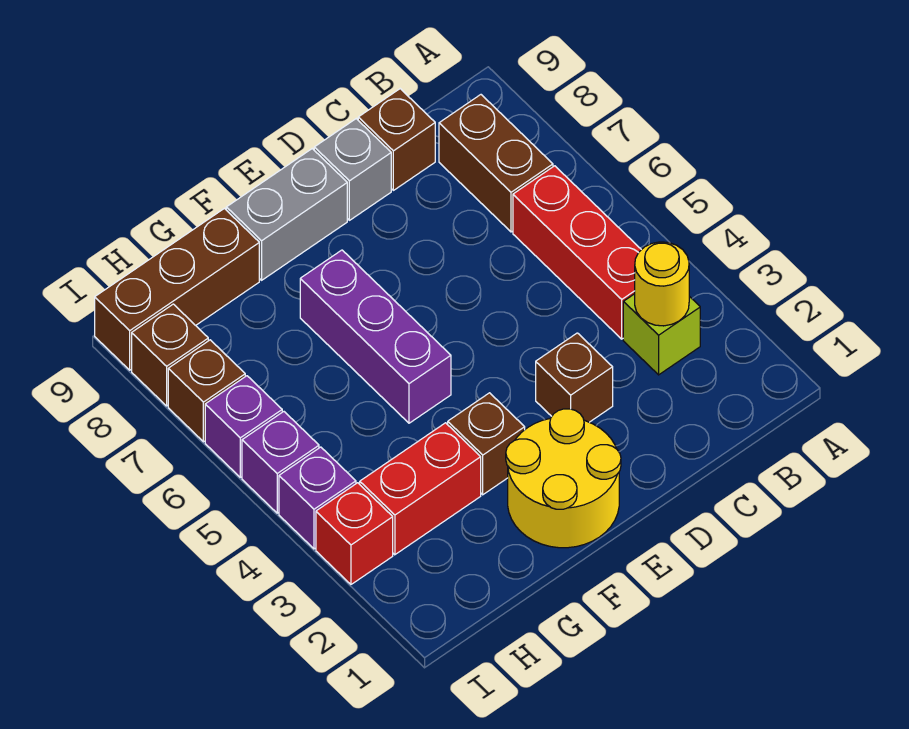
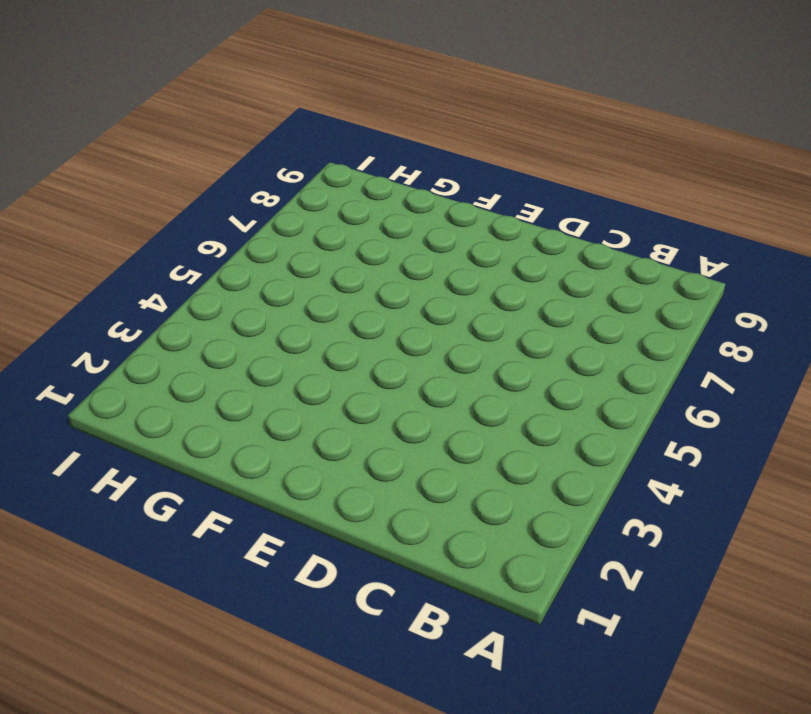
none -> lime brick B3 level 1
none -> red brick B4:B6 level 1
none -> brown brick B7:B8 level 1

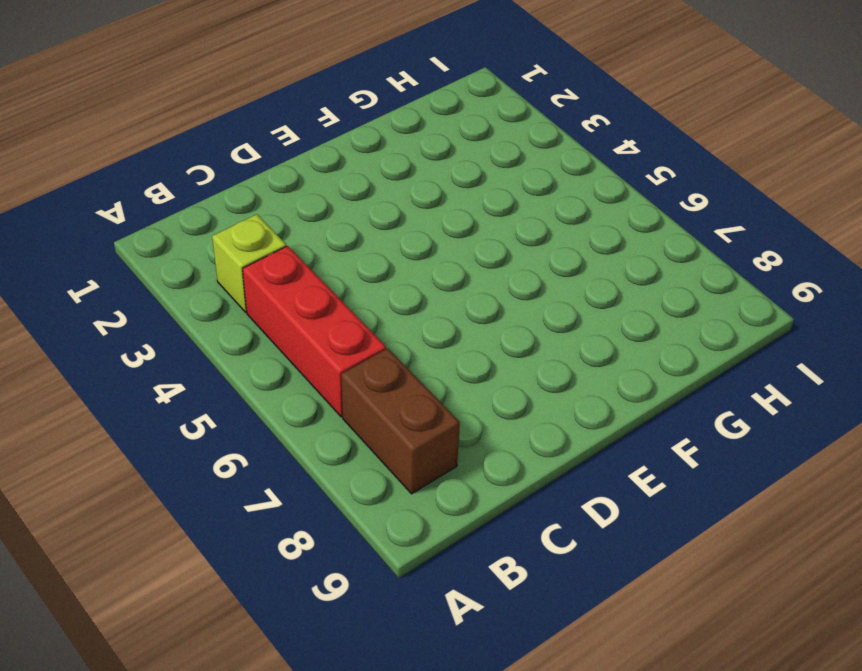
none -> brown brick C9 level 1
none -> brown brick D3 level 1
none -> grey brick D9 level 1

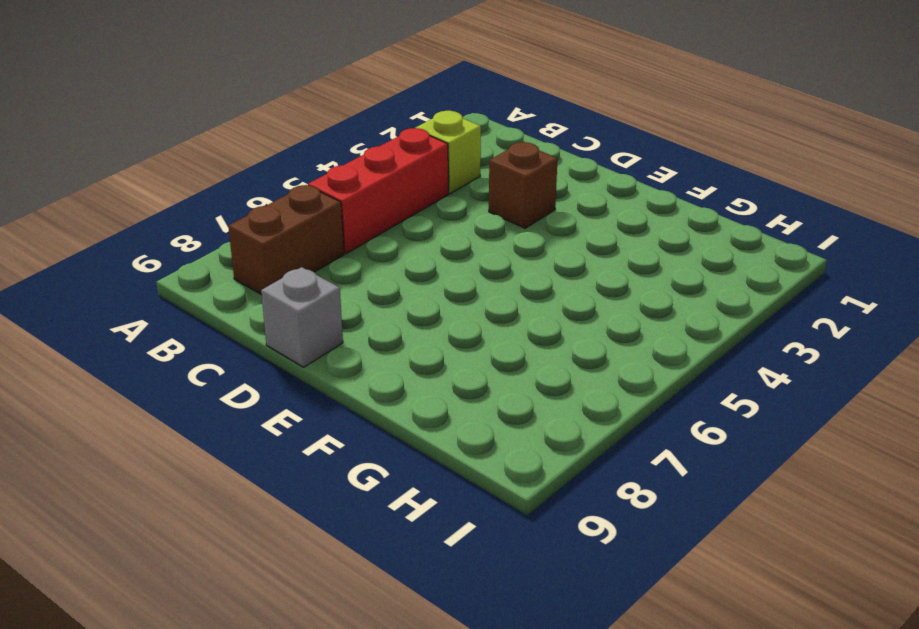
none -> brown brick C9 level 1
none -> yellow round brick E1:F2 level 1
none -> grey brick E9:F9 level 1

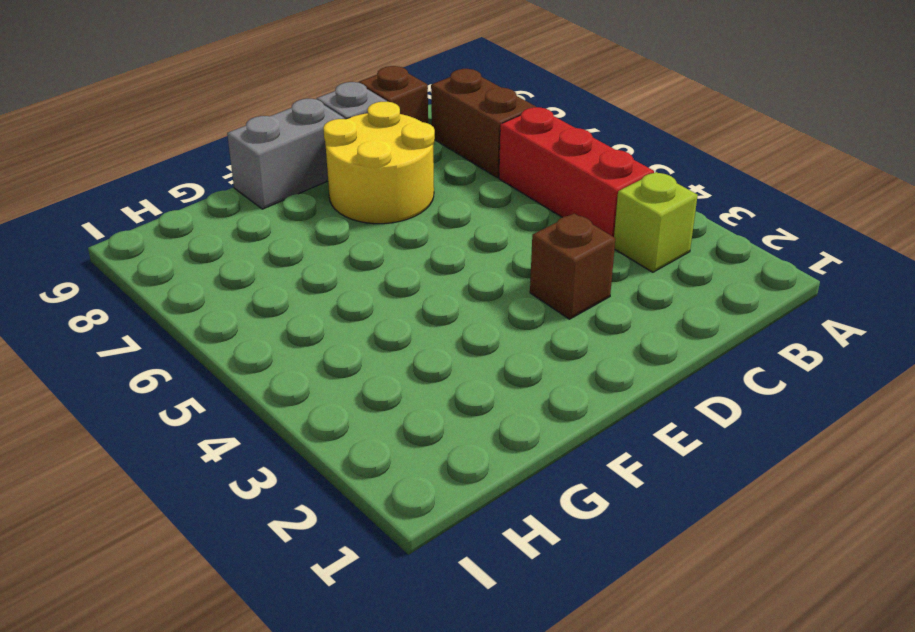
yellow round brick D7:E8 level 1 -> yellow round brick E1:F2 level 1
none -> brown brick F3 level 1
none -> purple brick F5:F7 level 1
none -> red brick G3:H3 level 1

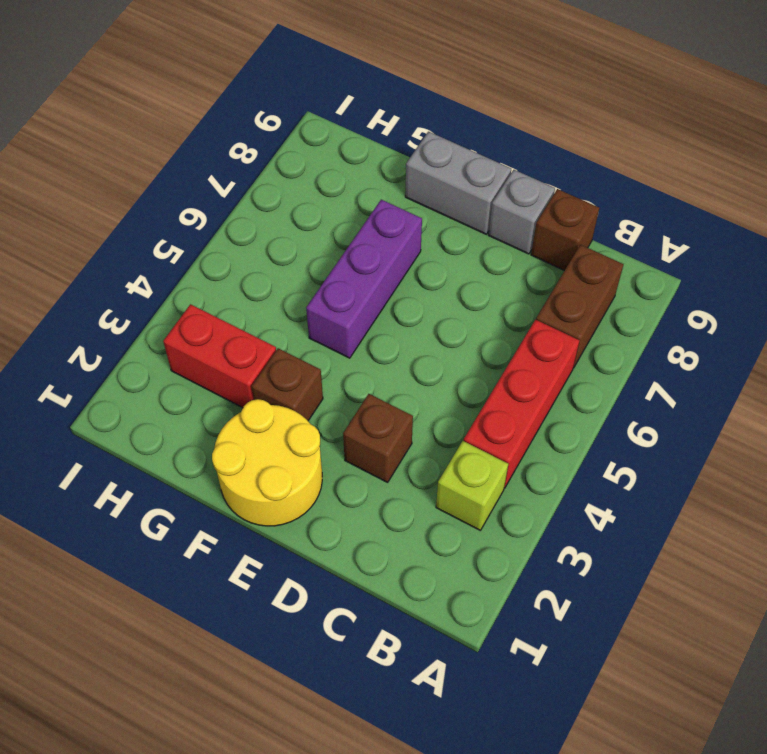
none -> brown brick G9:I9 level 1
none -> red brick I3 level 1
none -> purple brick I4 level 1

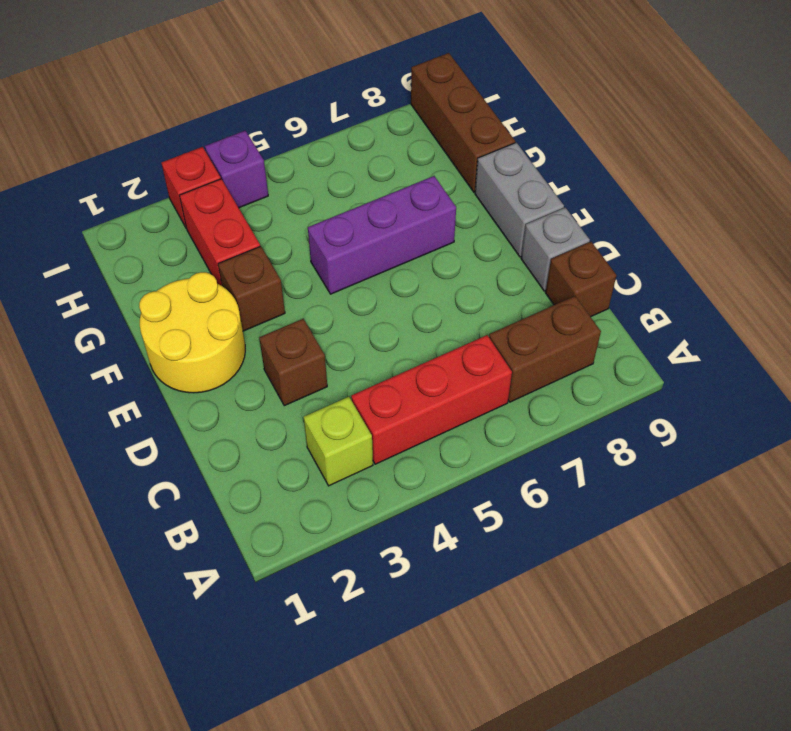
none -> purple brick I5 level 1
none -> purple brick I6 level 1
none -> brown brick I7 level 1

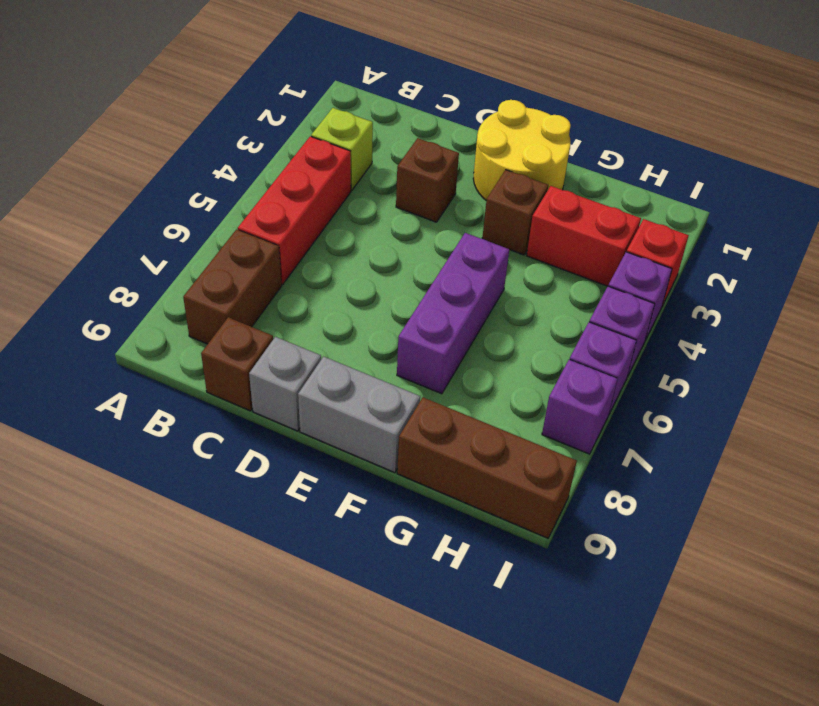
purple brick I7 level 1 -> brown brick I7 level 1
none -> brown brick I8 level 1
none -> yellow round brick B3 level 2

